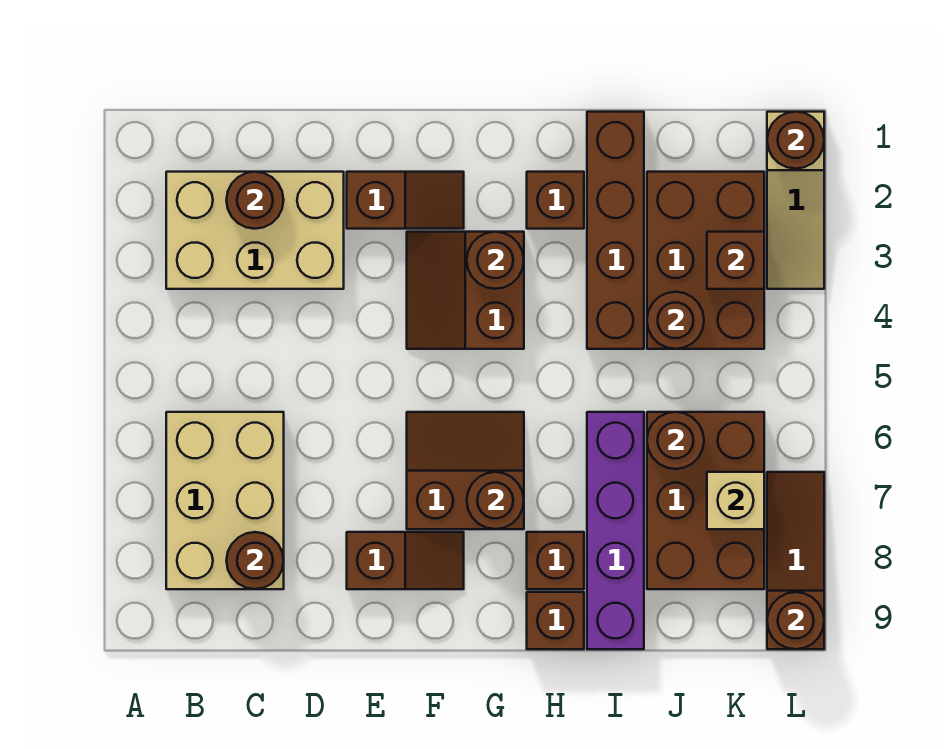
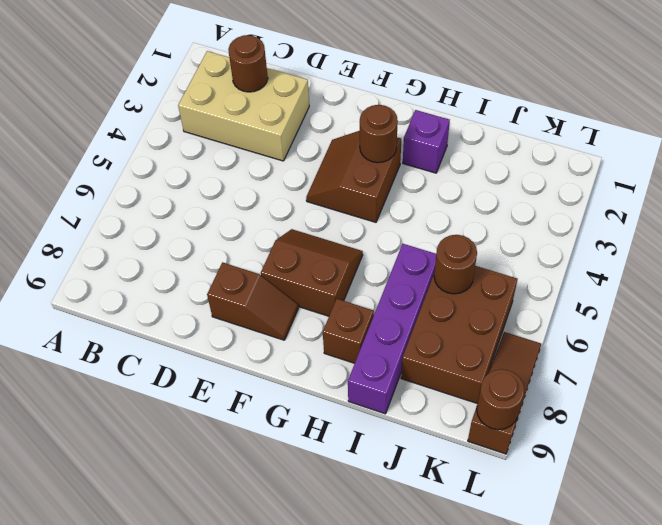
purple brick H2 level 1 -> brown brick H2 level 1
none -> tan brick B6:C8 level 1
none -> brown slope E2:F2 level 1 top E
none -> brown brick H9 level 1

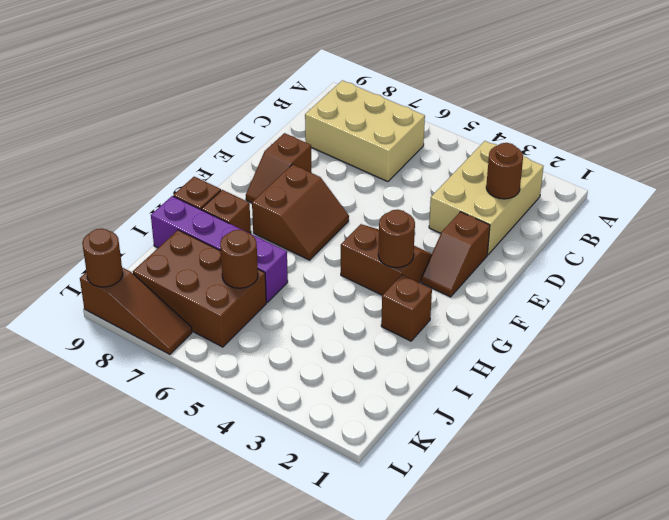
none -> brown brick I1:I4 level 1
none -> brown brick J2:K4 level 1
none -> tan slope L1:L3 level 1 top 1

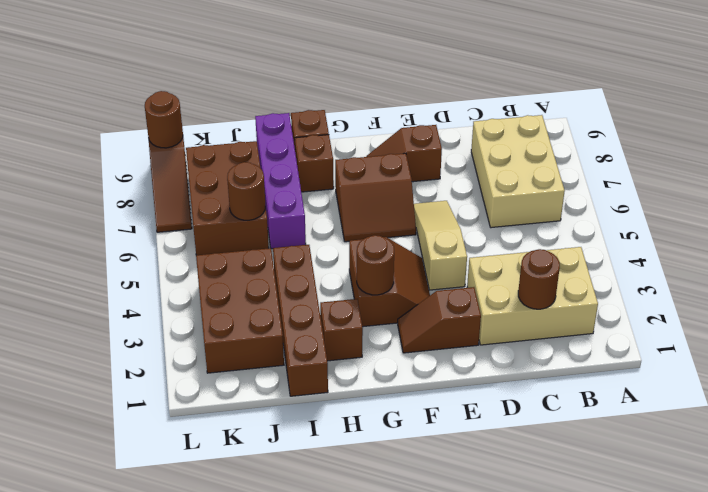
tan slope E4:E6 level 1 top 4 -> tan slope L1:L3 level 1 top 1
none -> brown round brick C8 level 2
none -> brown round brick G7 level 2
none -> brown round brick J4 level 2

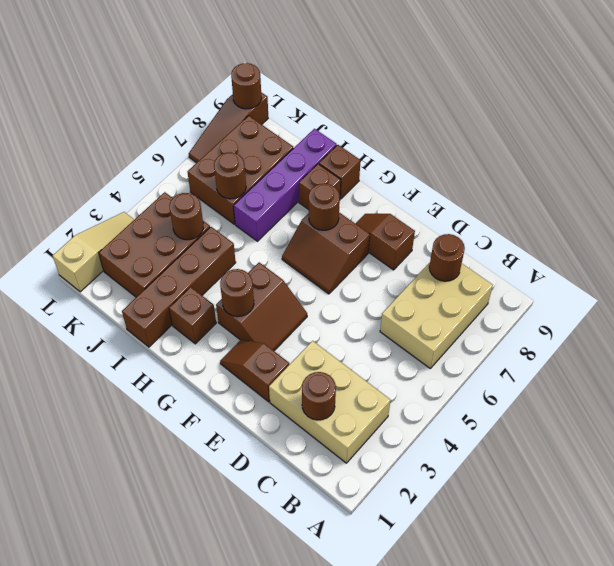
none -> brown brick K3 level 2
none -> tan brick K7 level 2
none -> brown round brick L1 level 2

